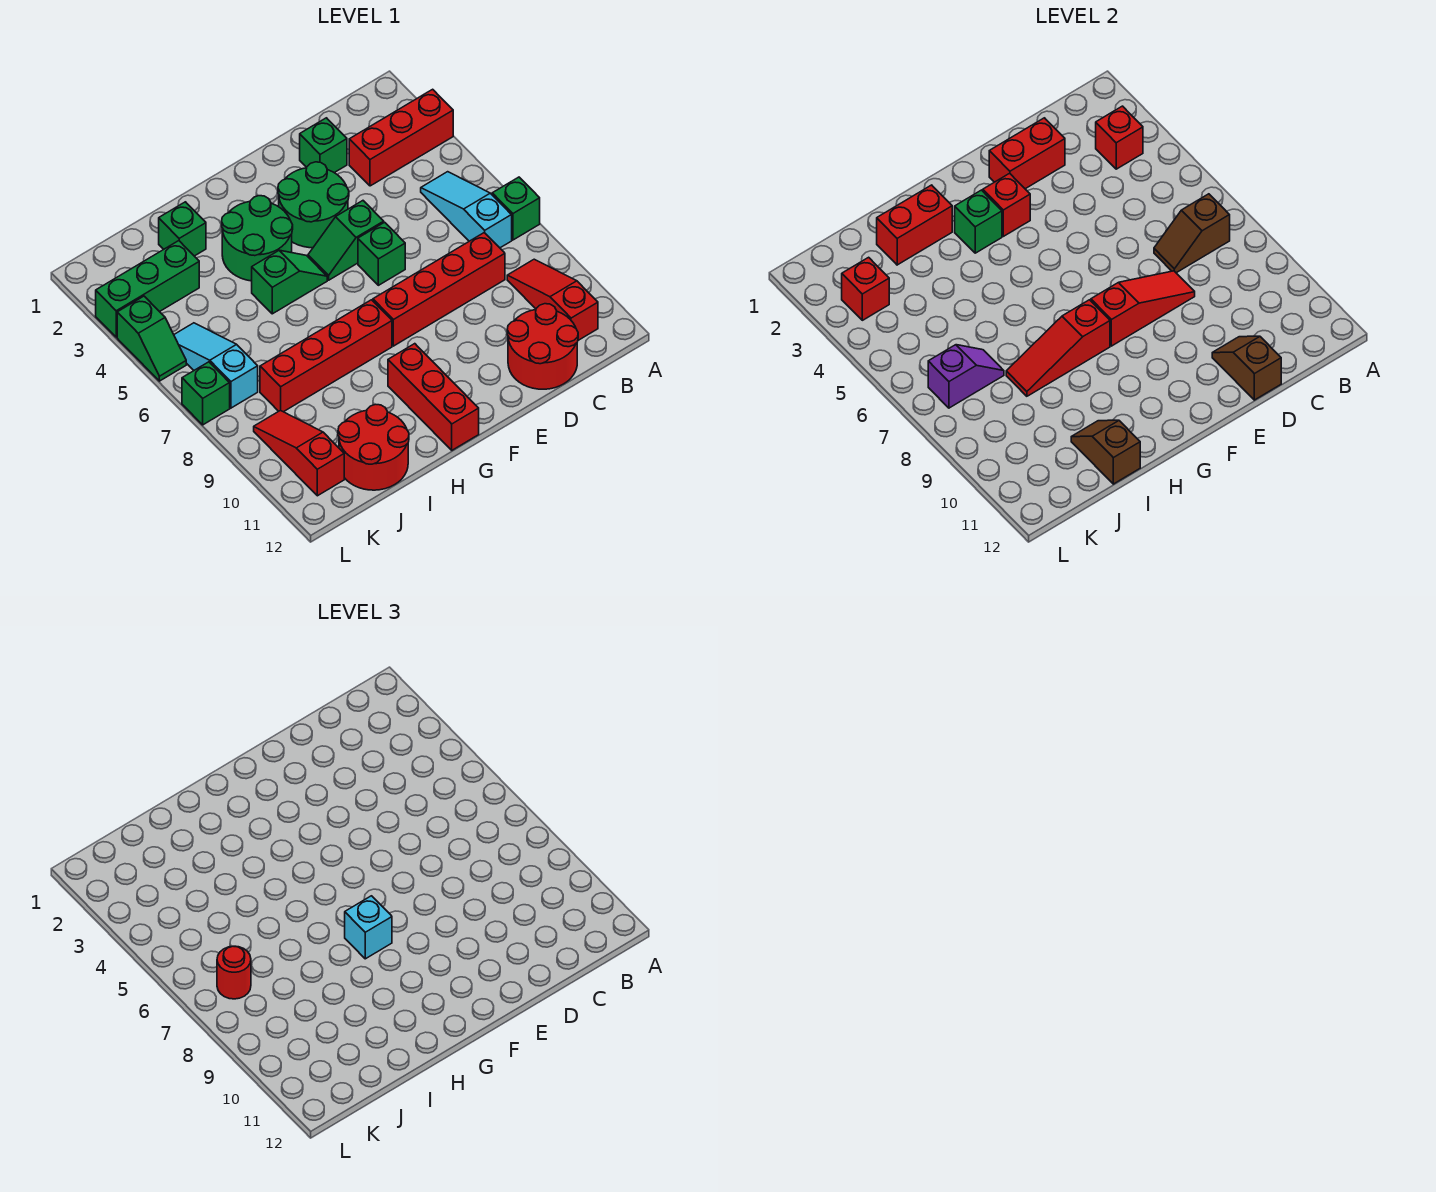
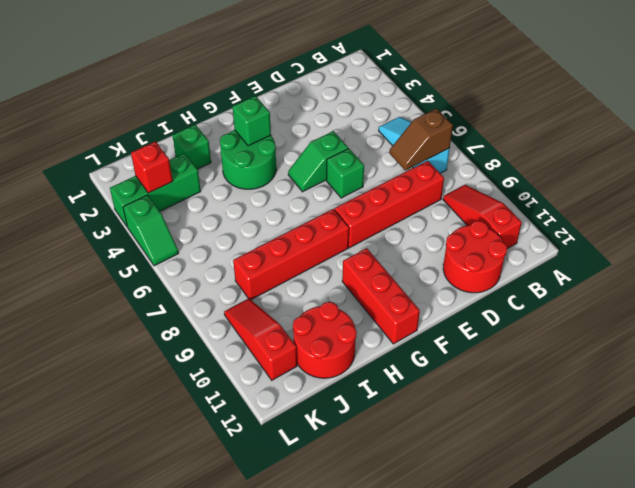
none -> red brick A3:C3 level 1
none -> green brick A7 level 1
none -> green brick D2 level 1
none -> green round brick E3:F4 level 1

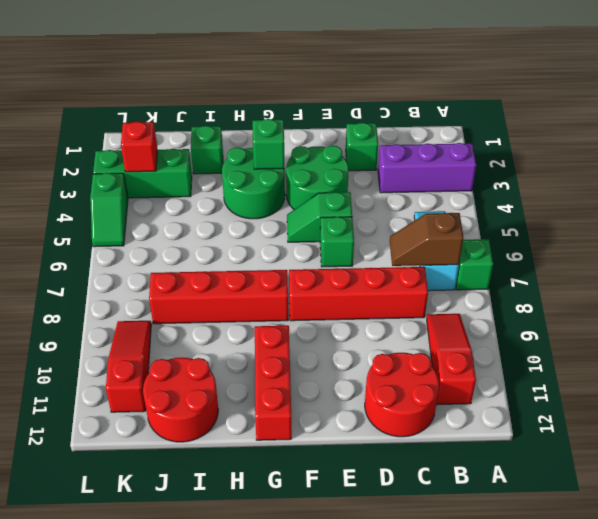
purple brick A3:C3 level 1 -> red brick A3:C3 level 1
none -> green slope G5:H5 level 1 top H
none -> cyan slope K5:K7 level 1 top 7
none -> green brick L7 level 1
none -> red brick B3 level 2

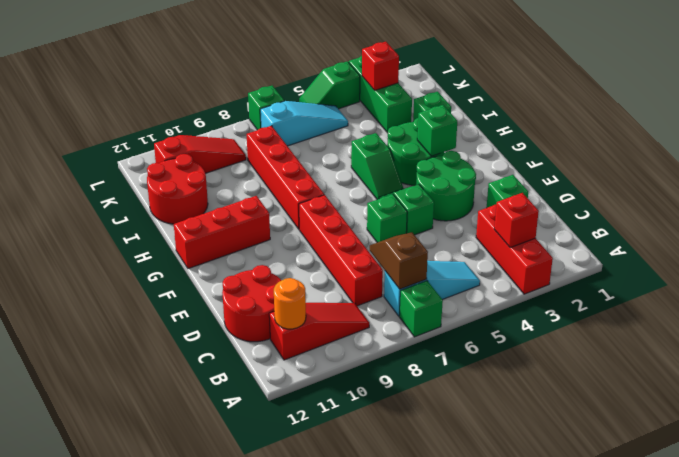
orange round brick B11 level 2 -> none
none -> red brick D2:E2 level 2
none -> red slope D8:F8 level 2 top F
none -> brown slope D11:D12 level 2 top 12
none -> red brick F3 level 2

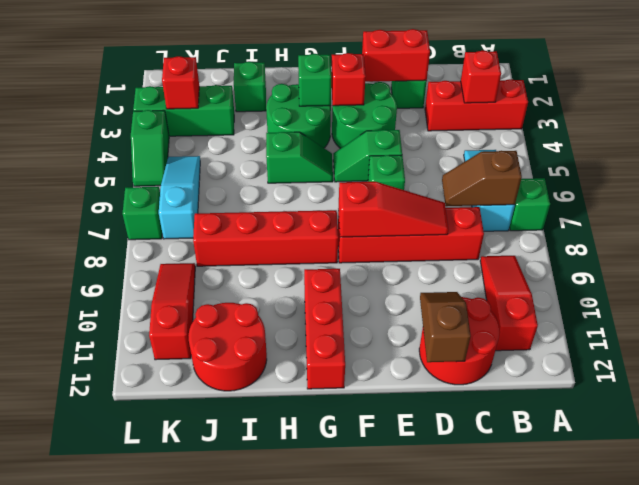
none -> red slope G8:I8 level 2 top G
none -> red brick H2:I2 level 2
none -> brown slope I11:I12 level 2 top 12
none -> purple slope J7:K7 level 2 top K

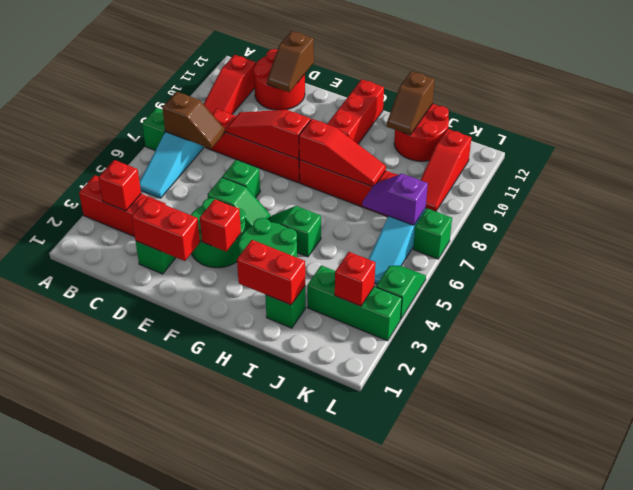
none -> green brick G3 level 2
none -> cyan brick G8 level 3
none -> red round brick K7 level 3

